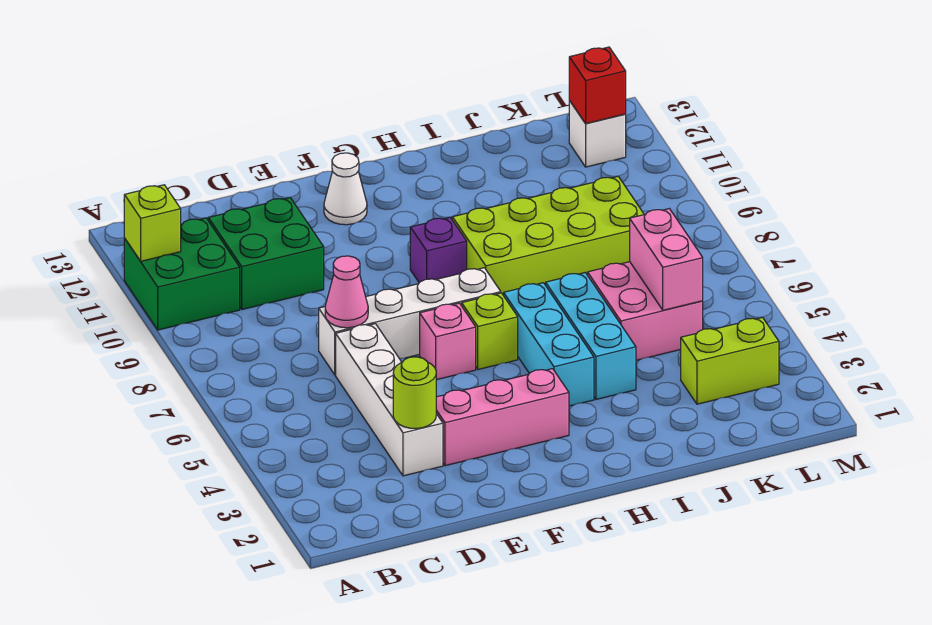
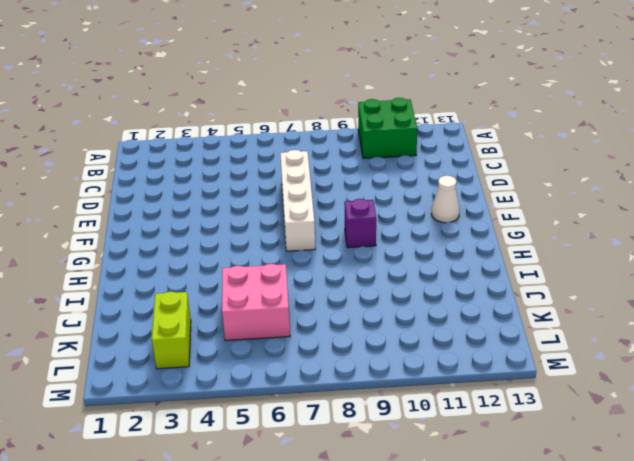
none -> green brick C10:D11 level 1
none -> white brick D3:D6 level 1
none -> pink brick E3:G3 level 1

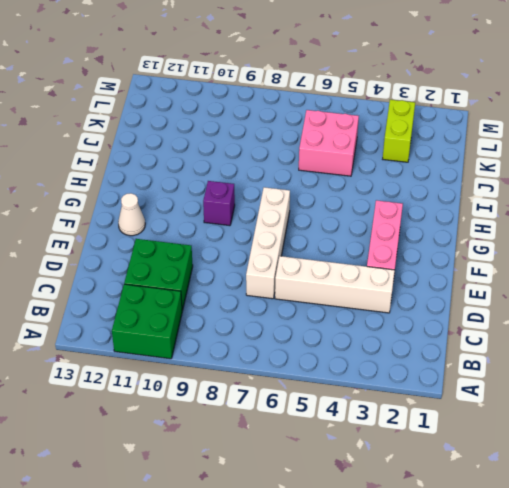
none -> pink brick F6 level 1
none -> lime brick G6 level 1
none -> cyan brick H4:H6 level 1

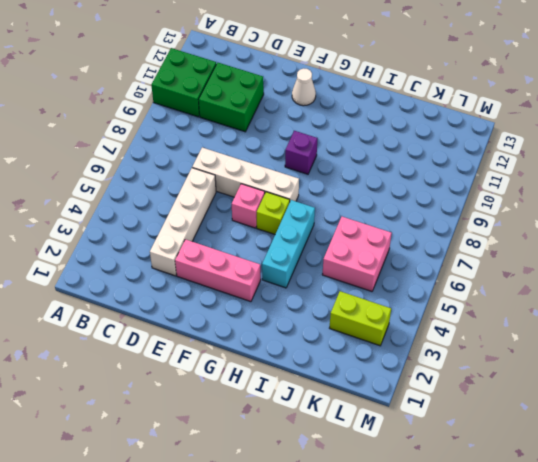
none -> lime brick H8:K9 level 1
none -> cyan brick I4:I6 level 1
none -> white brick L12 level 1

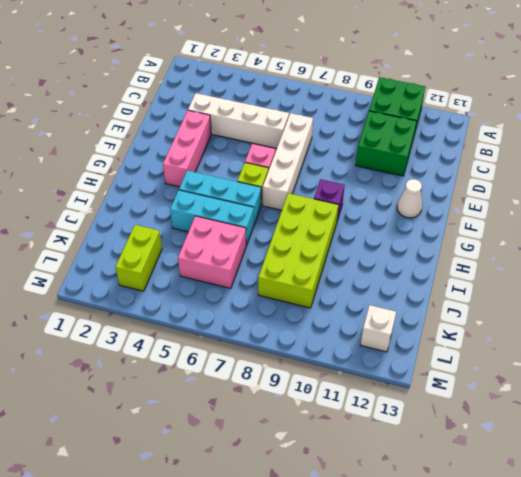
none -> lime brick A11 level 2
none -> lime round brick D3 level 2
none -> pink cone D7 level 2

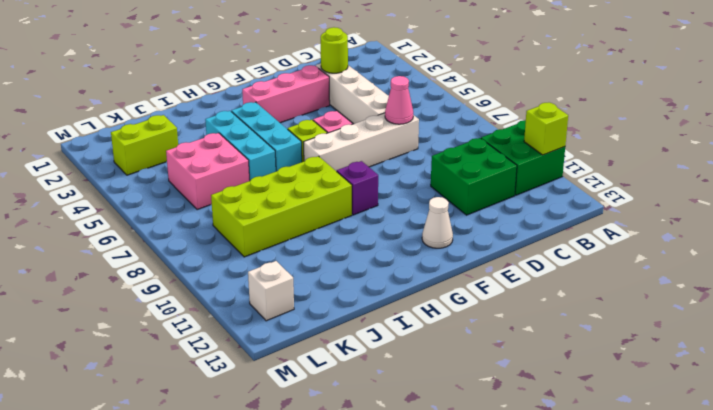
none -> pink brick K5:K6 level 2
none -> red brick L12 level 2

